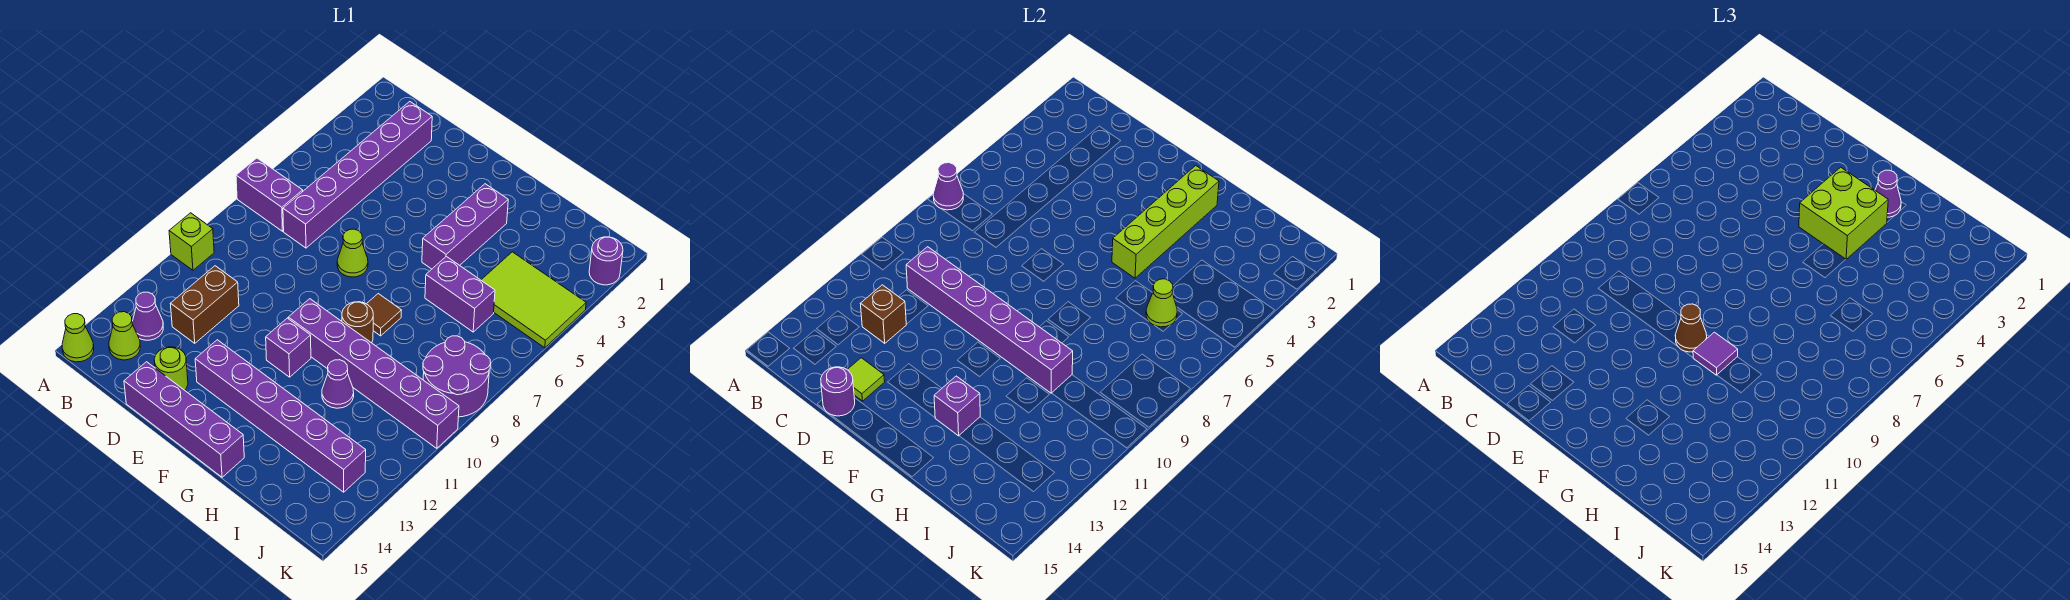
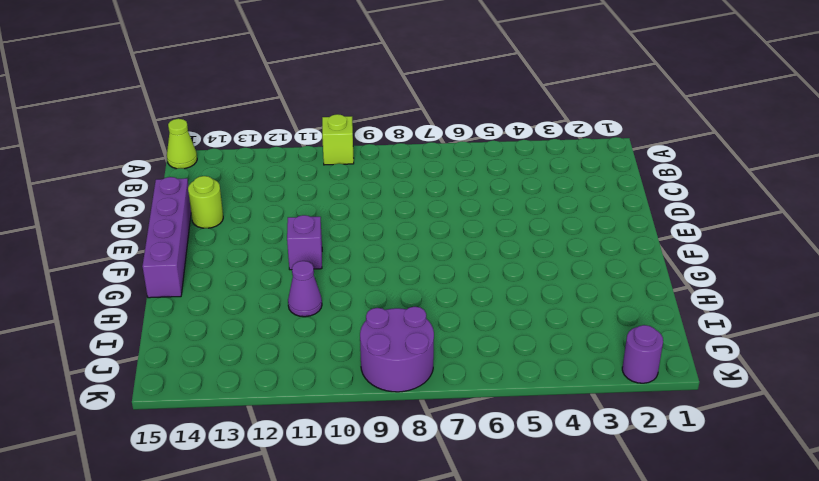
none -> purple brick A7:B7 level 1
none -> purple cone B13 level 1
none -> lime cone B14 level 1
none -> purple brick C2:C7 level 1

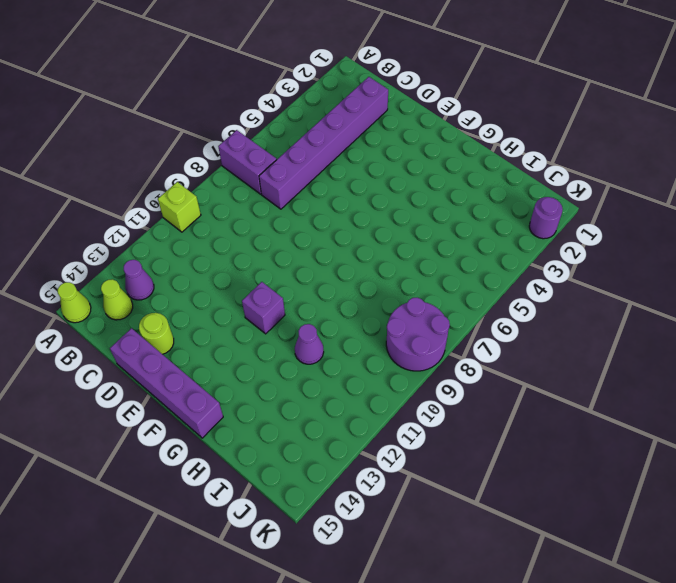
none -> brown brick C11:C12 level 1
none -> lime cone E7 level 1
none -> purple brick E13:J13 level 1
none -> purple brick F10:K10 level 1

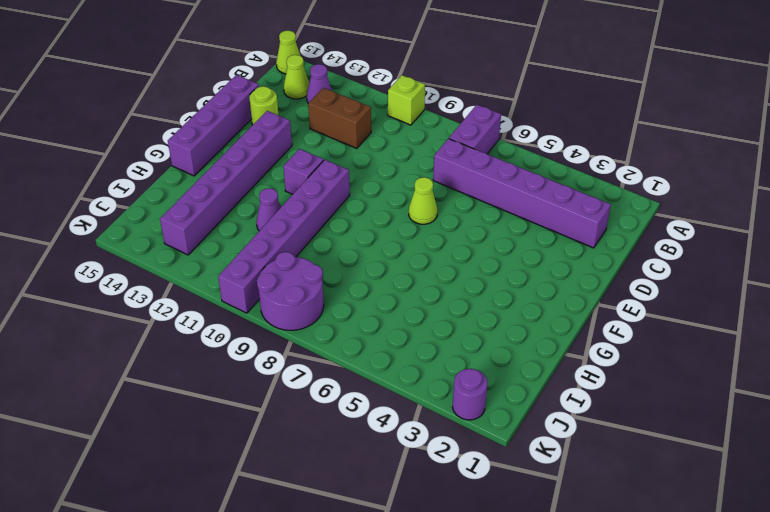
none -> purple brick G3:G5 level 1
none -> brown tile G8 level 1
none -> brown round brick G9 level 1
none -> purple brick H6:I6 level 1

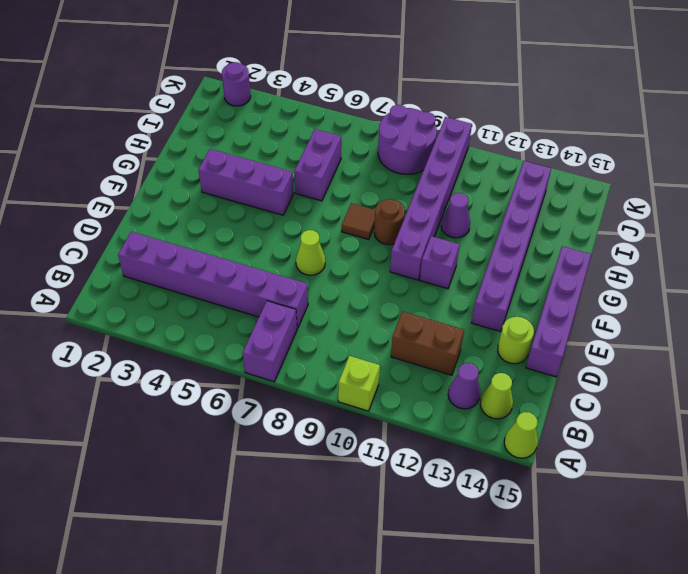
none -> lime tile I4:K5 level 1
none -> purple cone A7 level 2
none -> purple brick C10:H10 level 2
none -> brown brick C12 level 2

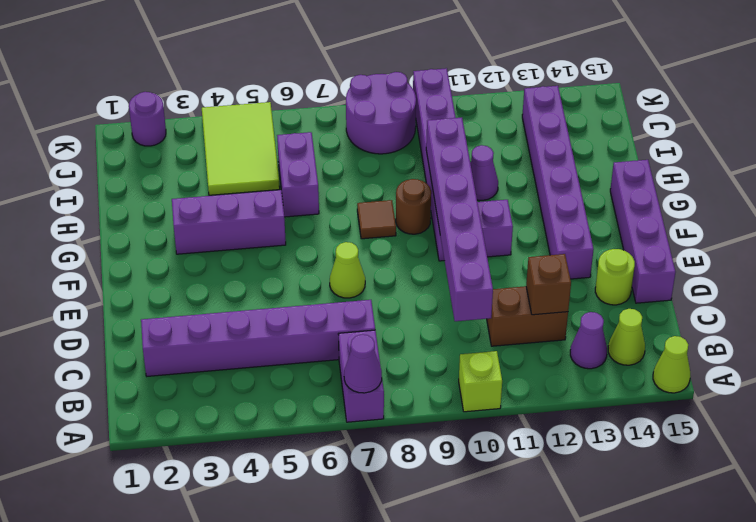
none -> lime tile D14 level 2
none -> purple round brick D15 level 2
none -> lime brick G2:G5 level 2
none -> purple brick G13 level 2

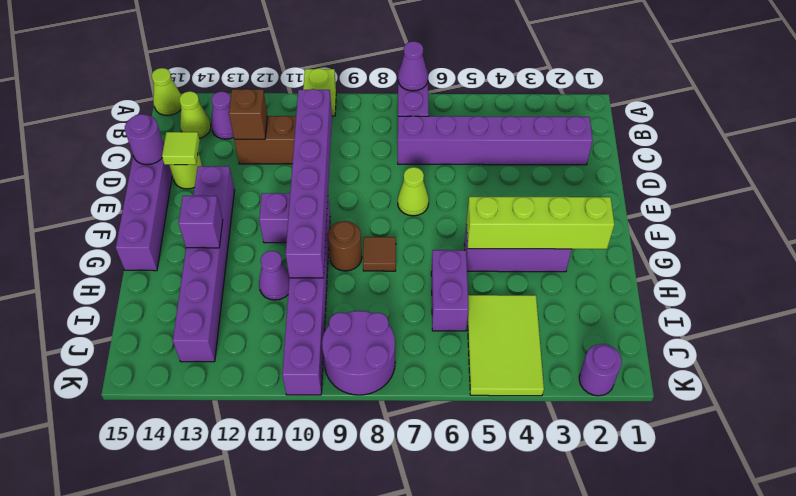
none -> lime cone I6 level 2
none -> lime brick F3:G4 level 3
none -> brown cone F10 level 3
none -> purple cone G2 level 3

